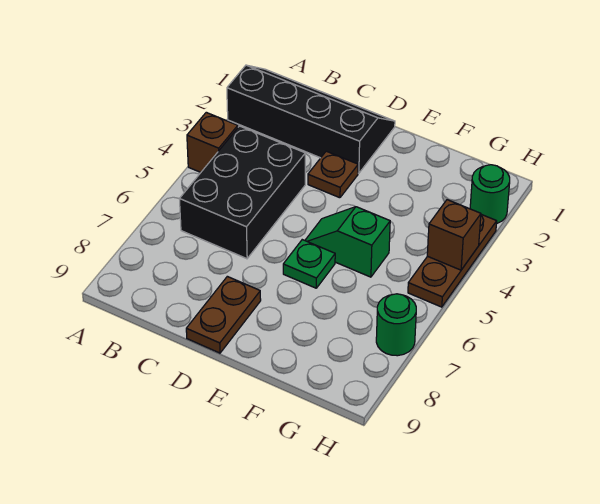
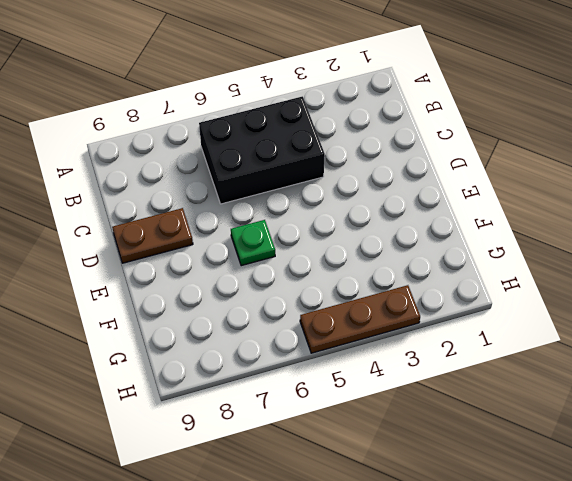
none -> black slope A1:D2 level 1 top 2
none -> brown brick A4 level 1

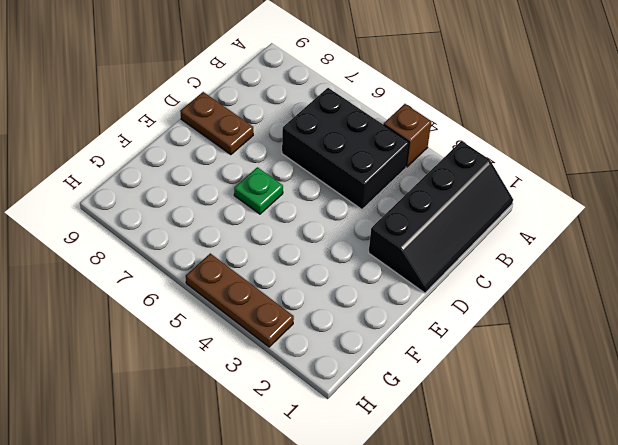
none -> brown plate D3 level 1
none -> green slope E5:F5 level 1 top F

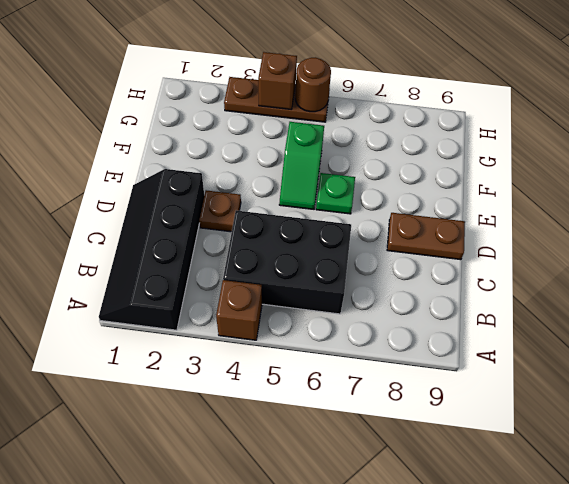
brown round brick H5 level 2 -> none
none -> green round brick H2 level 1
none -> green round brick H7 level 1

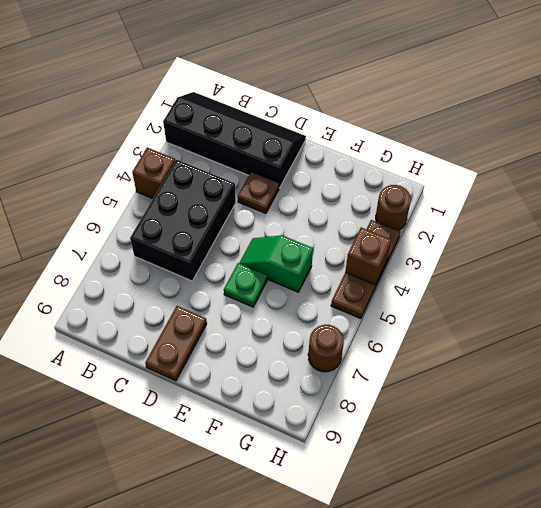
brown round brick H2 level 1 -> green round brick H2 level 1
brown round brick H7 level 1 -> green round brick H7 level 1

